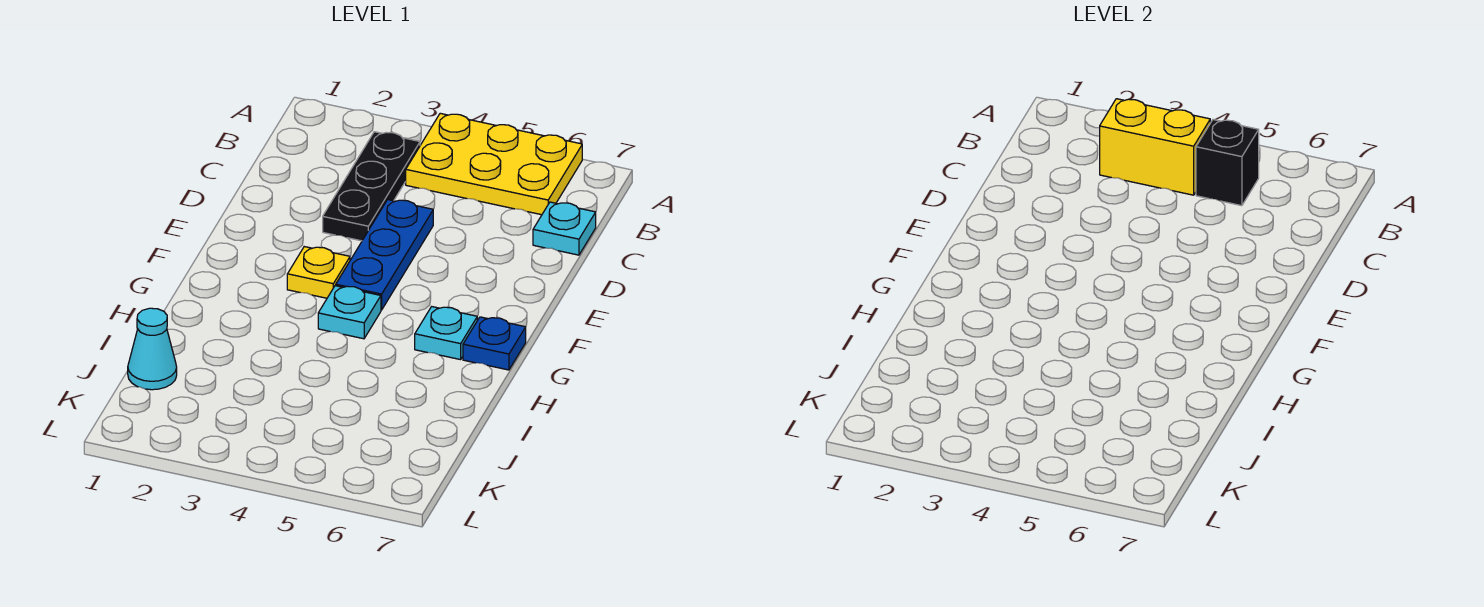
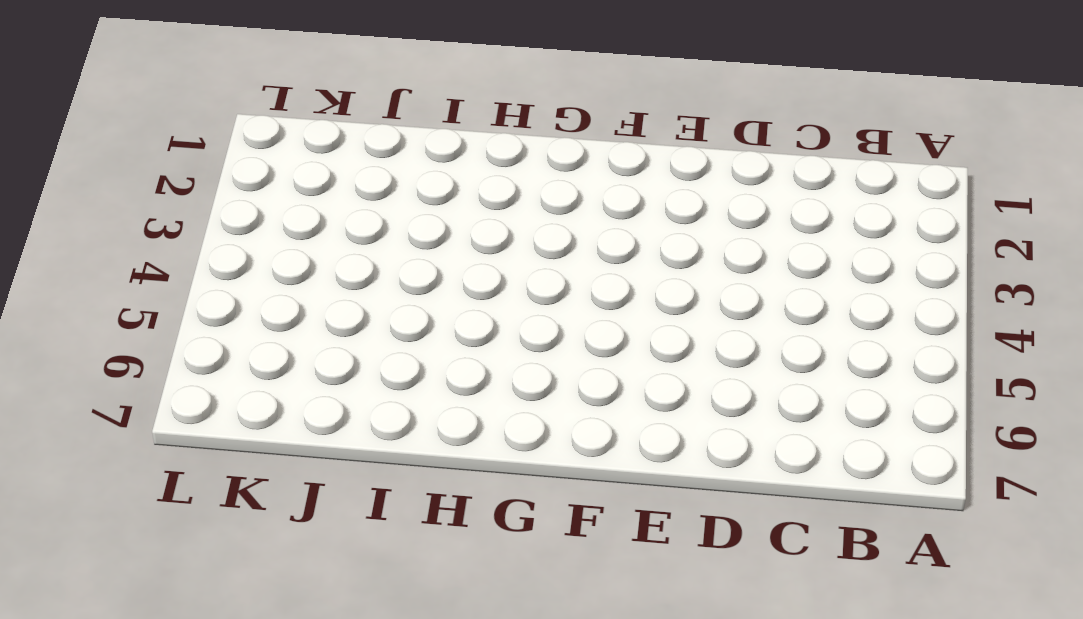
none -> yellow plate A4:B6 level 1
none -> black plate B3:D3 level 1

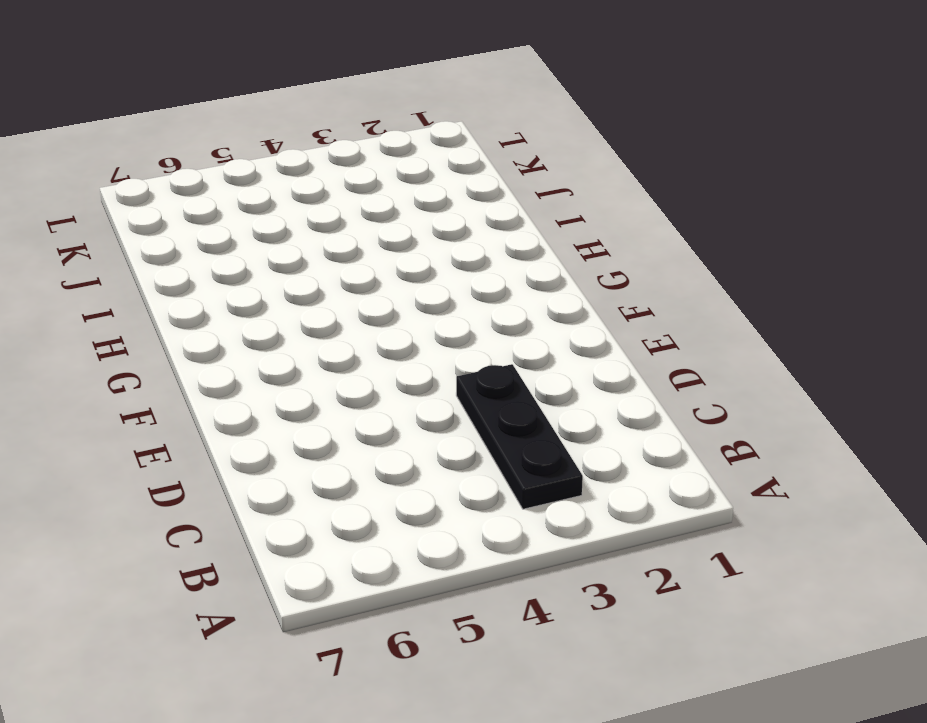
none -> yellow plate A4:B6 level 1
none -> cyan plate C7 level 1

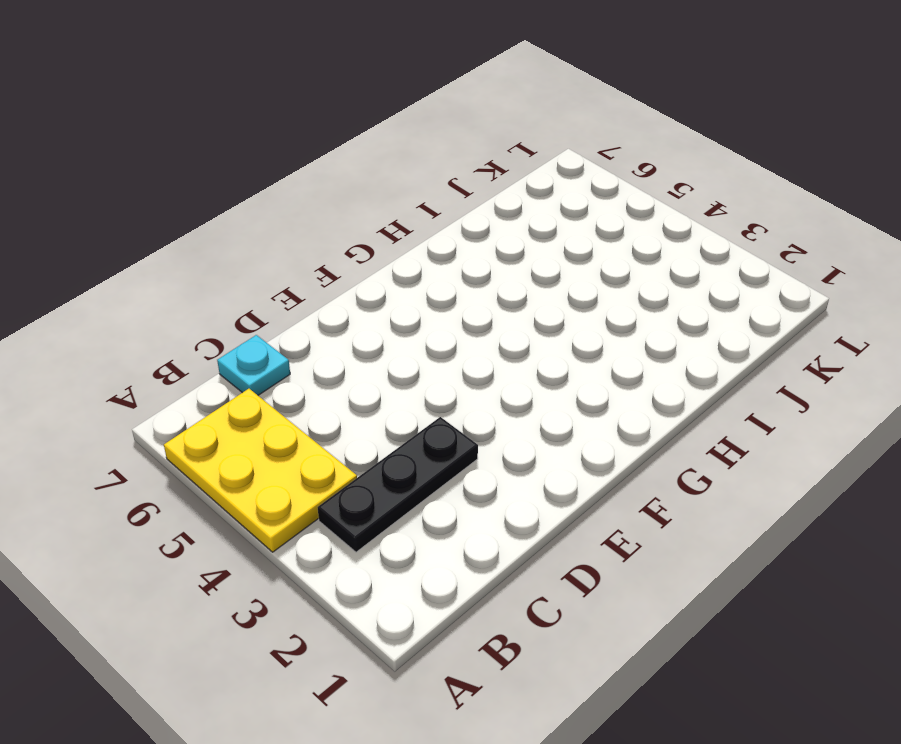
none -> blue plate D4:F4 level 1
none -> yellow plate F3 level 1

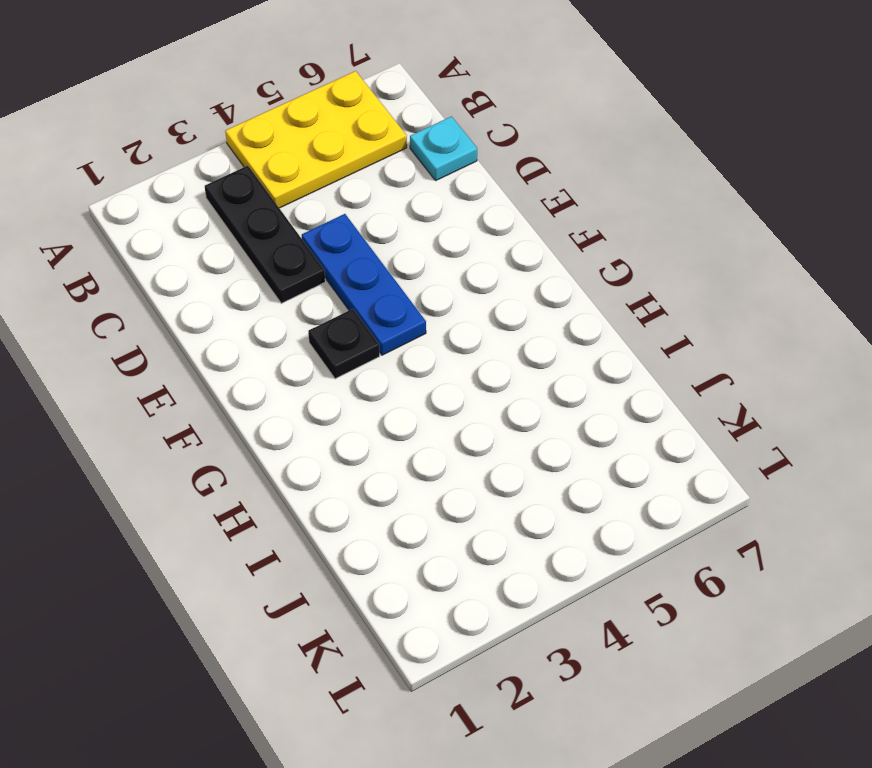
black plate F3 level 1 -> yellow plate F3 level 1
none -> cyan plate G4 level 1
none -> cyan plate G6 level 1

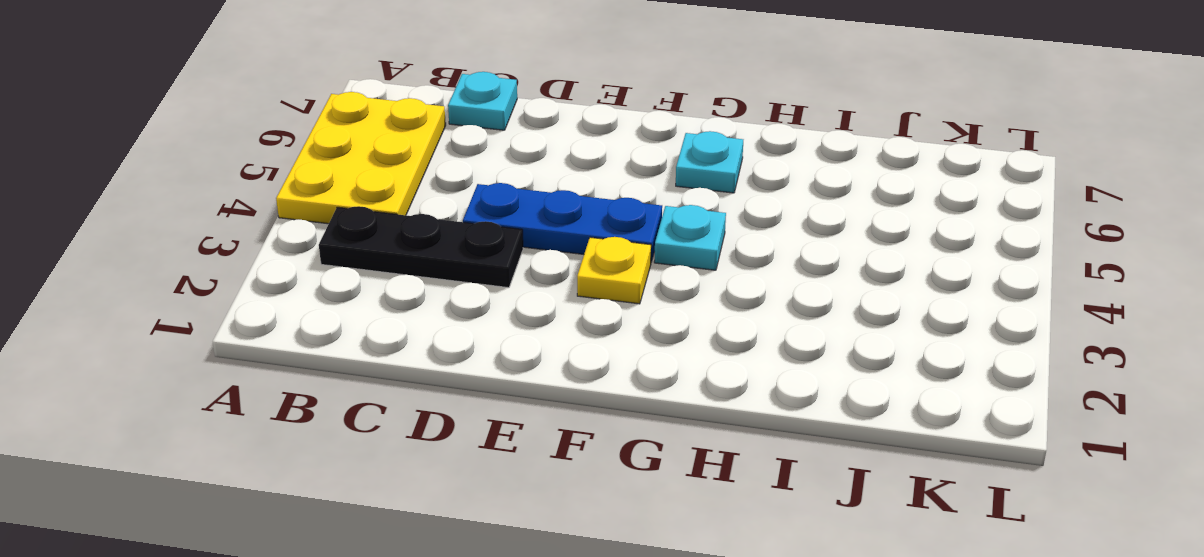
none -> blue plate G7 level 1
none -> cyan cone J1 level 1

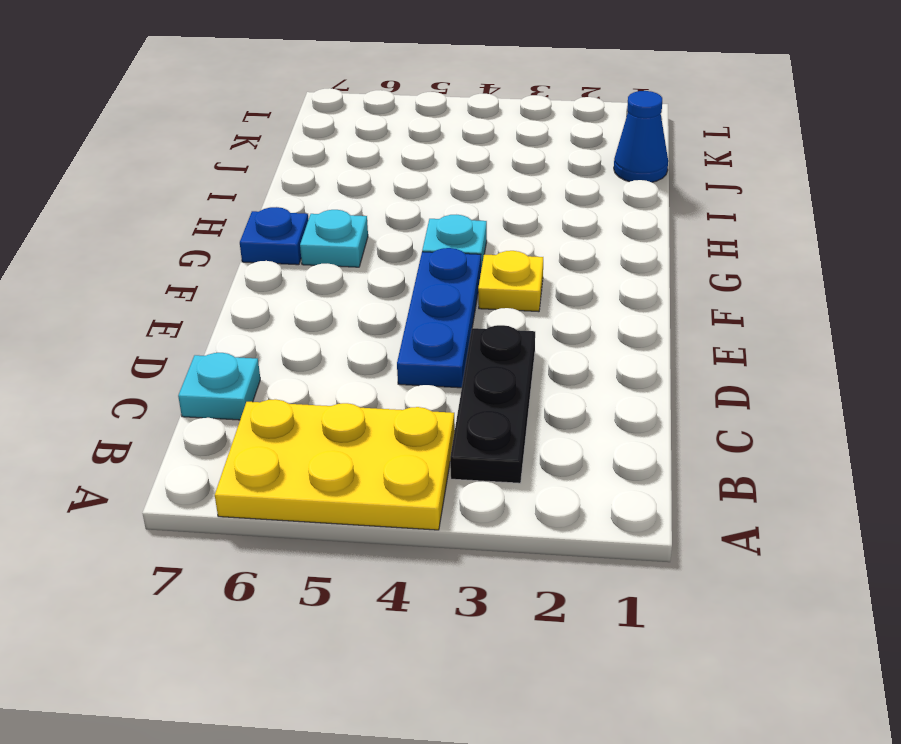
blue cone J1 level 1 -> cyan cone J1 level 1
none -> yellow brick B3:B4 level 2
none -> black brick B5 level 2

